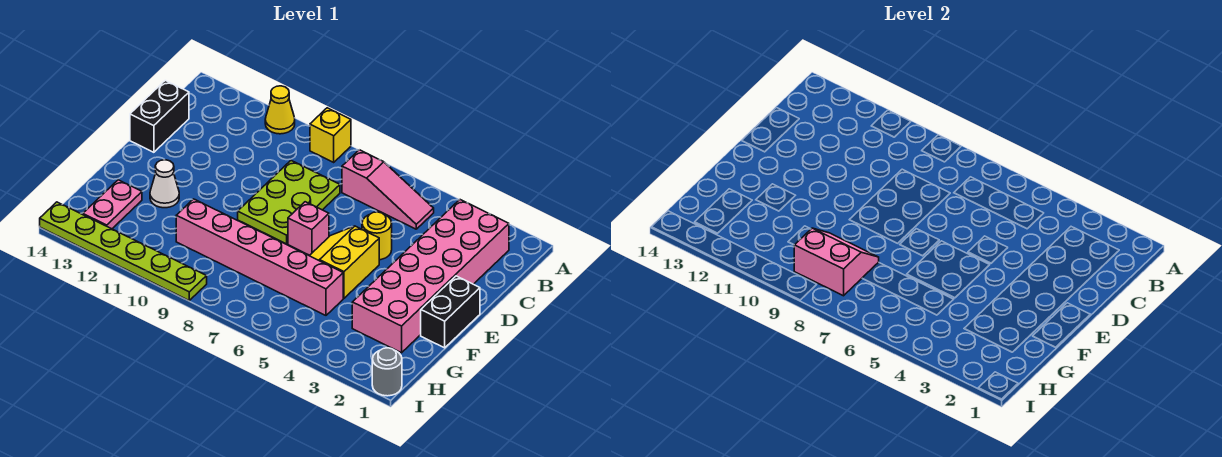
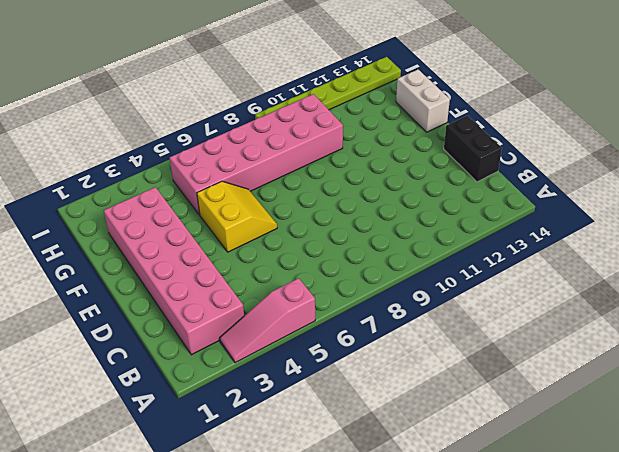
pink slope A3:A5 level 1 top 5 -> pink slope B5:B7 level 1 top 7
white brick F14:G14 level 1 -> none
pink brick G5:H10 level 1 -> pink brick G5:G10 level 1
none -> yellow brick A9 level 1
none -> yellow cone A11 level 1
none -> lime plate C8:E9 level 1

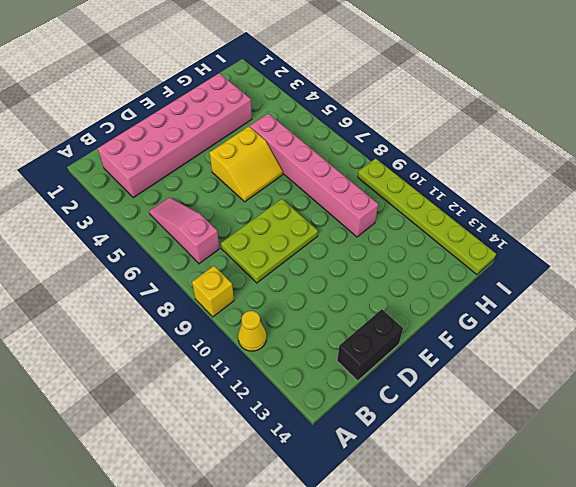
none -> yellow round brick D5 level 1
none -> black brick E1:F1 level 1
none -> pink brick E7 level 1

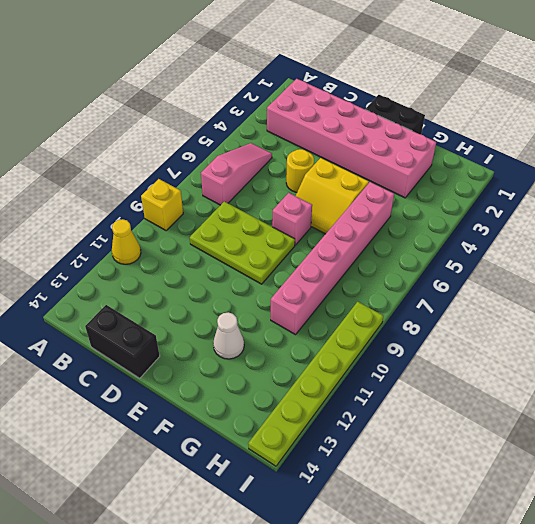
none -> pink plate G13:H13 level 1
none -> grey round brick I1 level 1
none -> pink slope G8:H9 level 2 top H

